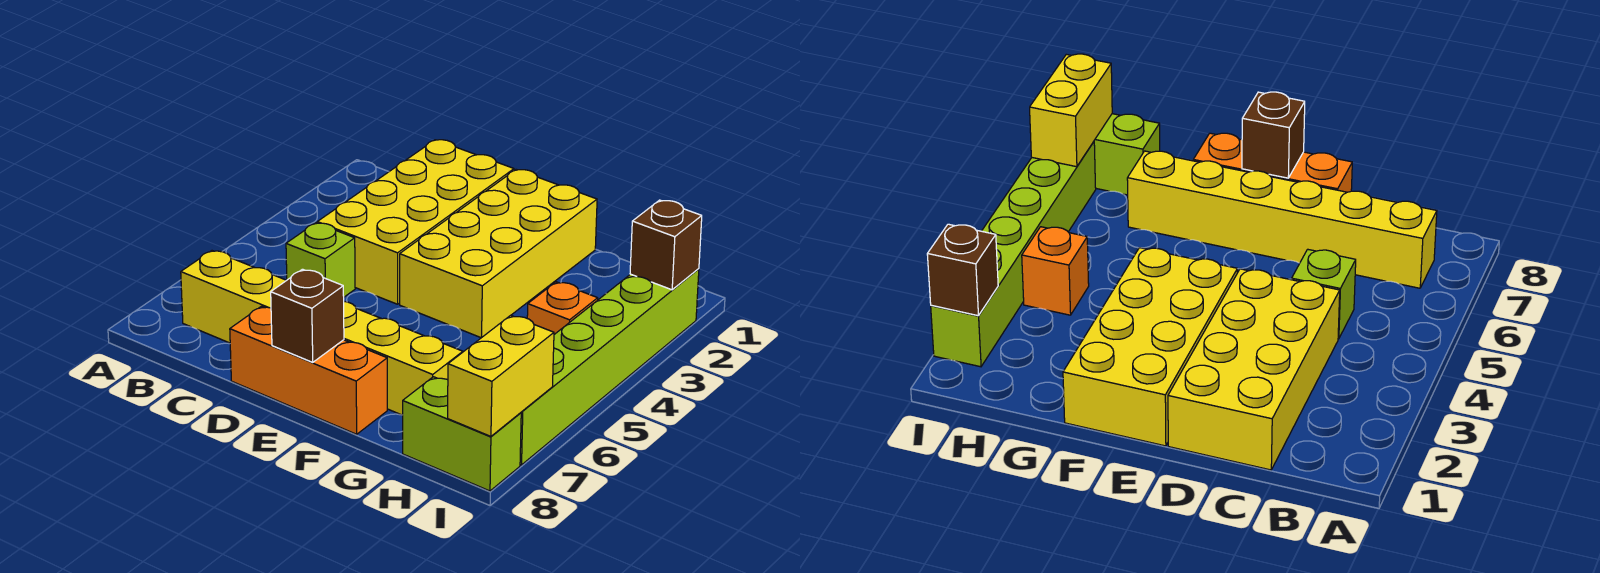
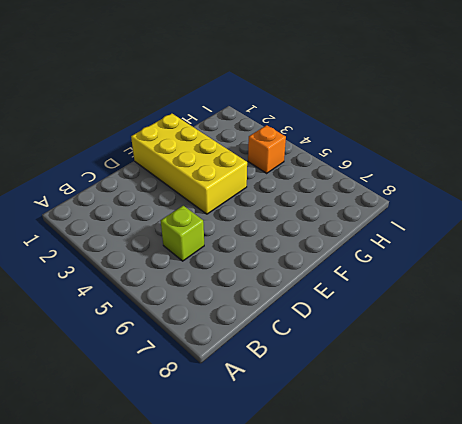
none -> yellow brick B7:G7 level 1
none -> yellow brick C1:D4 level 1

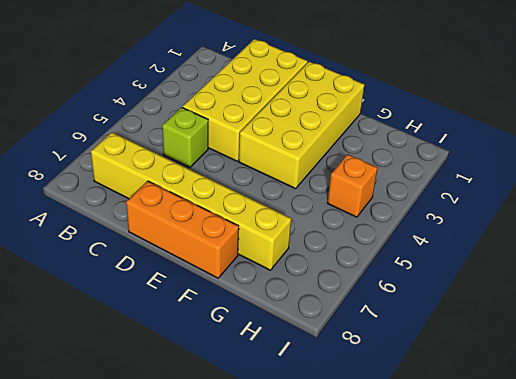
none -> lime brick H8:I8 level 1
none -> lime brick I2:I7 level 1

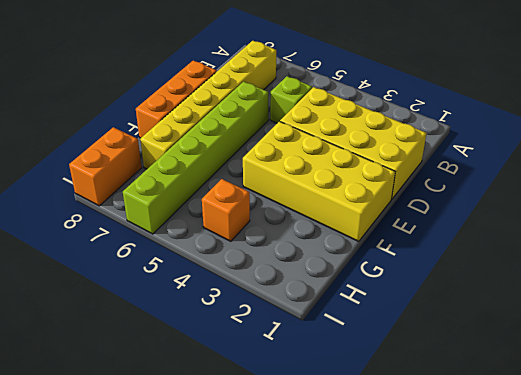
lime brick D6:I6 level 1 -> lime brick I2:I7 level 1
orange brick H8:I8 level 1 -> lime brick H8:I8 level 1
none -> brown brick E8 level 2
none -> brown brick I2 level 2

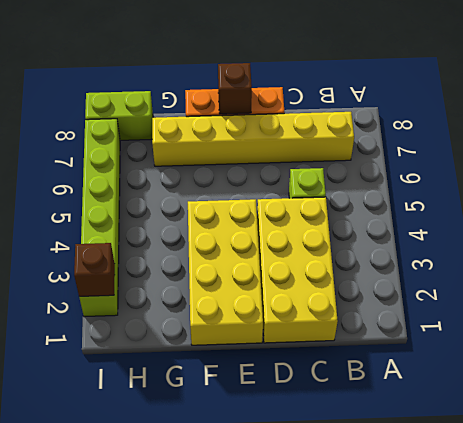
none -> orange brick H4 level 1
none -> yellow brick I7:I8 level 2

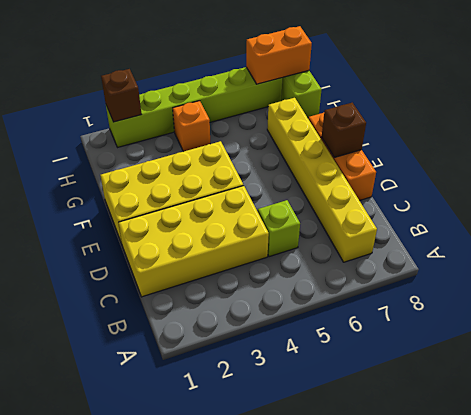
orange brick I7:I8 level 2 -> yellow brick I7:I8 level 2

